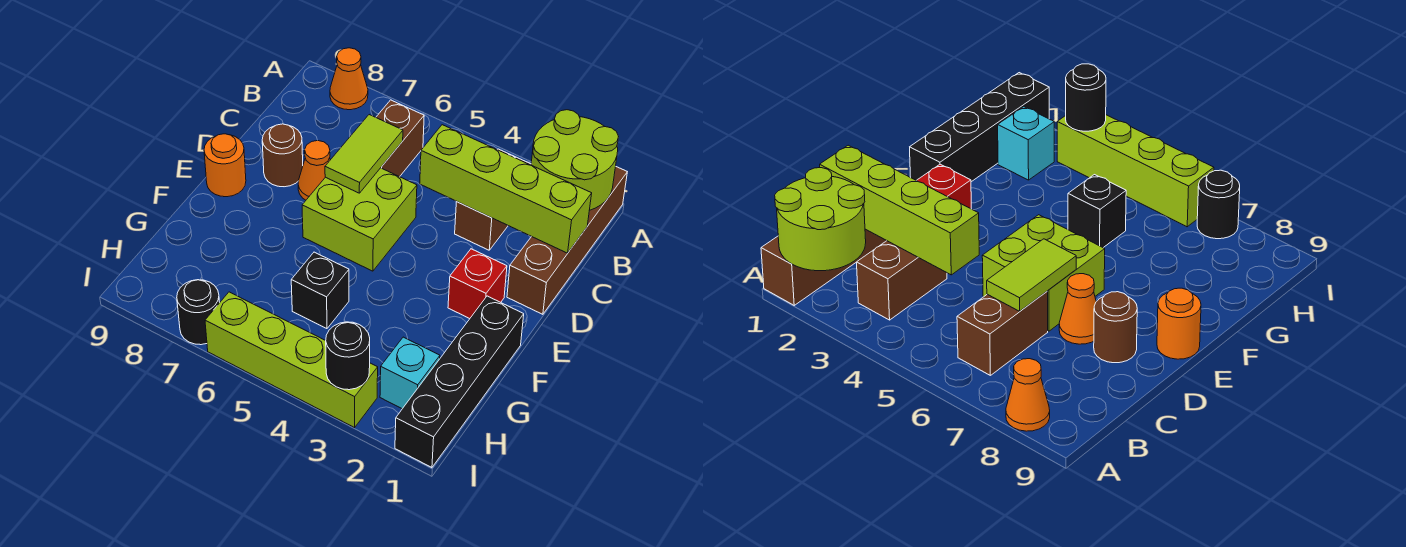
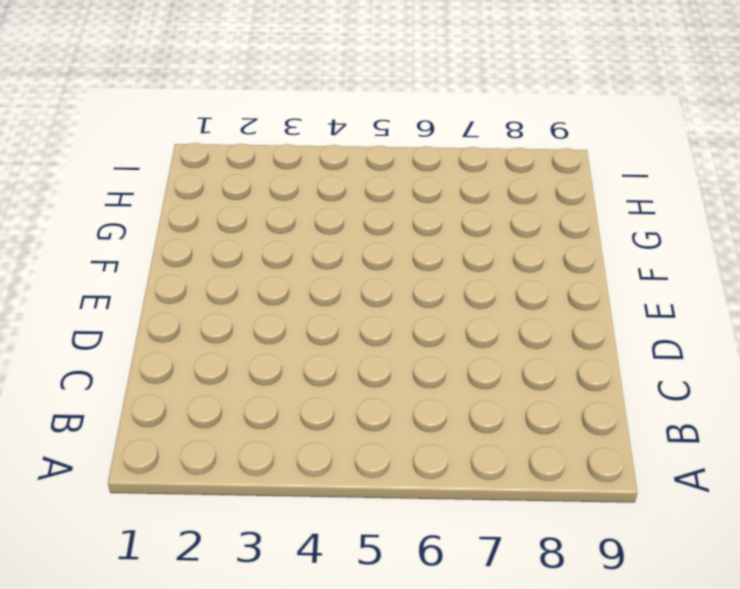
none -> brown brick A1:D1 level 1
none -> orange cone A8 level 1
none -> brown brick B3:C3 level 1

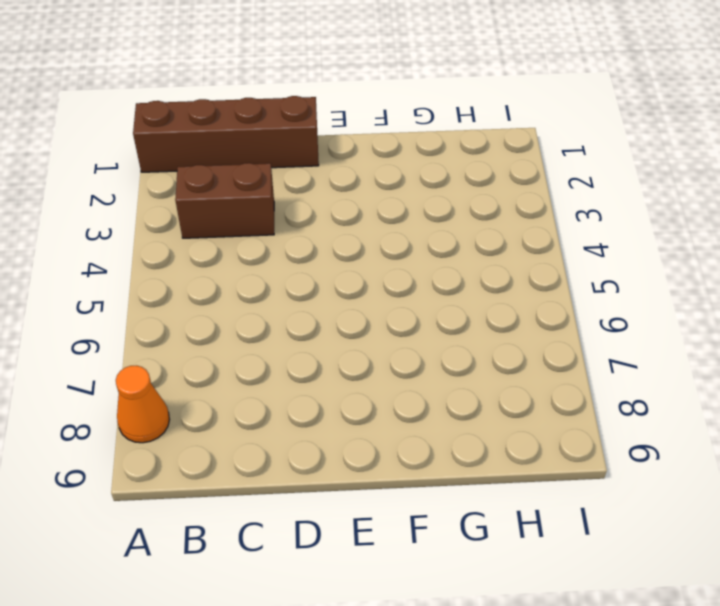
none -> brown brick B6:C6 level 1
none -> lime brick D5:E6 level 1
none -> orange cone D7 level 1

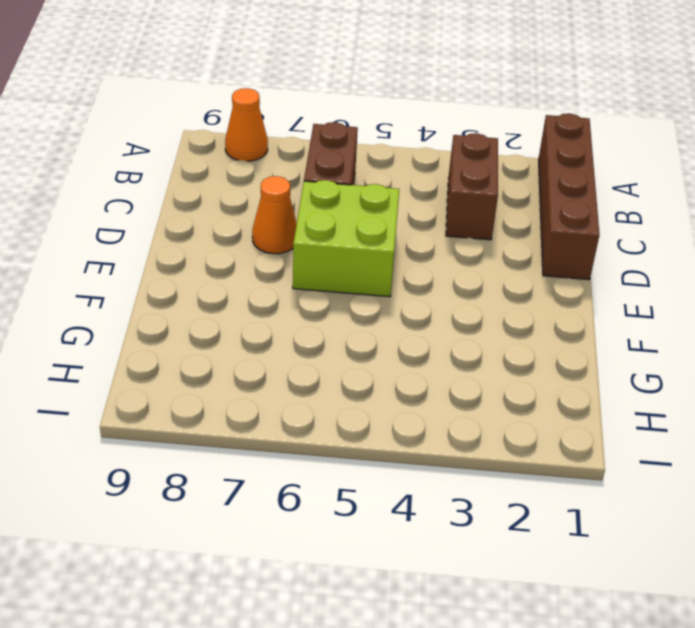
none -> brown round brick D8 level 1
none -> red brick E2 level 1
none -> orange round brick E9 level 1

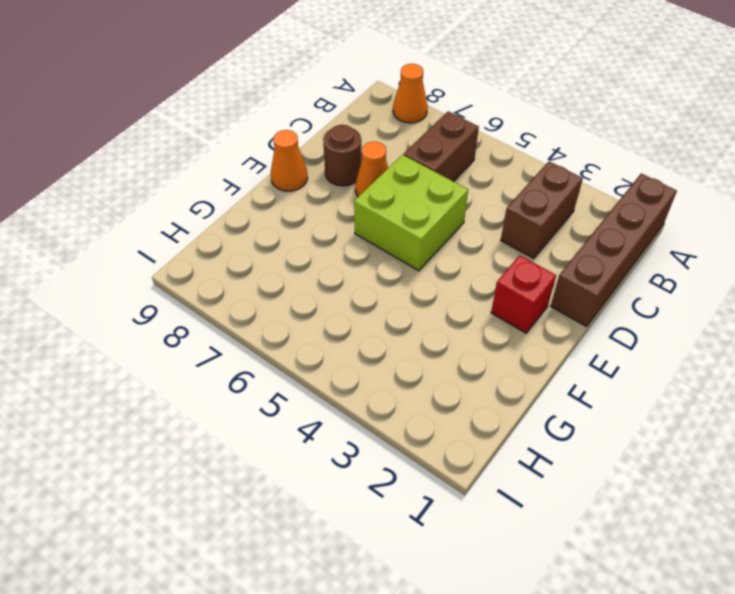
orange cone E9 level 1 -> orange round brick E9 level 1
none -> black brick F1:I1 level 1
none -> black brick G5 level 1
none -> cyan brick H2 level 1

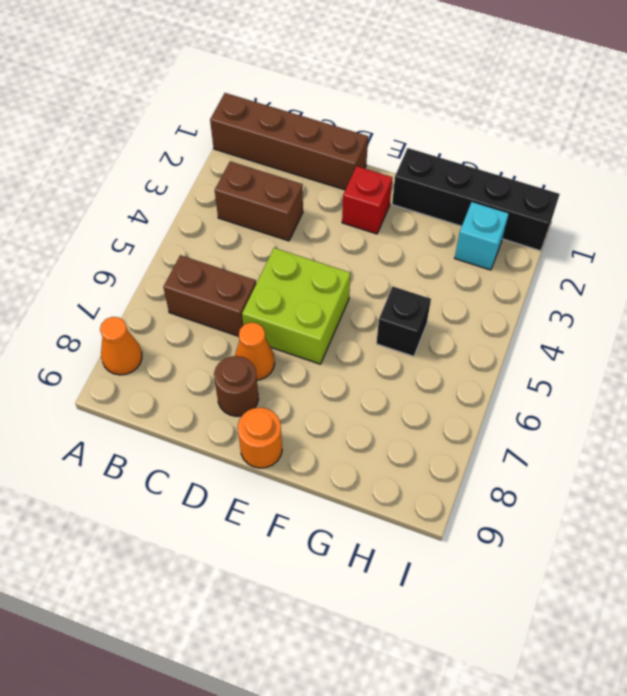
none -> lime brick I3:I6 level 1
none -> black round brick I7 level 1
none -> lime round brick A1:B2 level 2

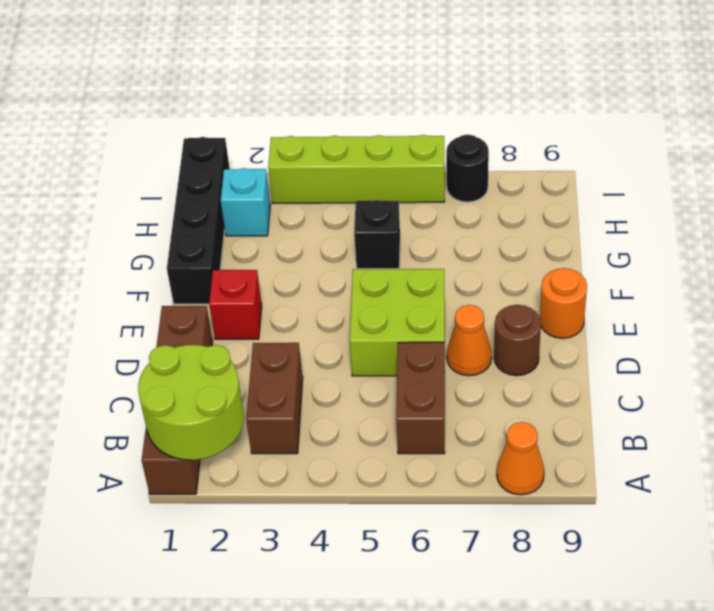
none -> lime brick C1:C4 level 2
none -> lime tile C6:D6 level 2
none -> black round brick I3 level 2

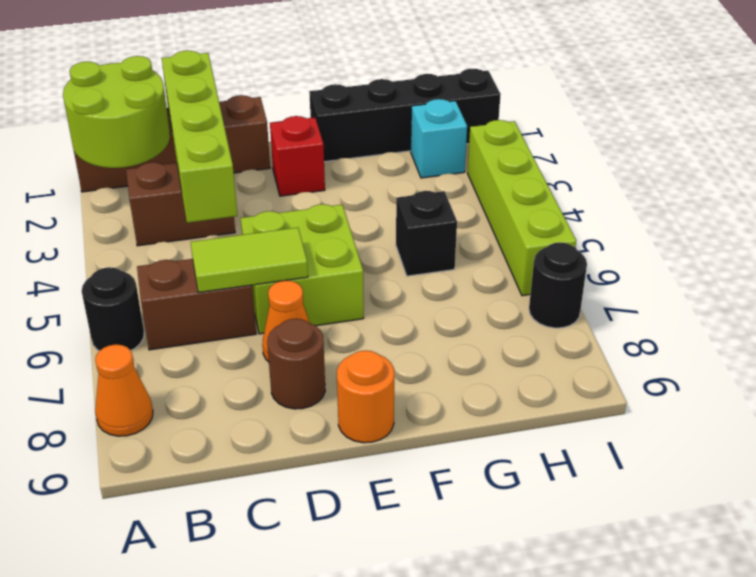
black round brick A6 level 1 -> black round brick I3 level 2

